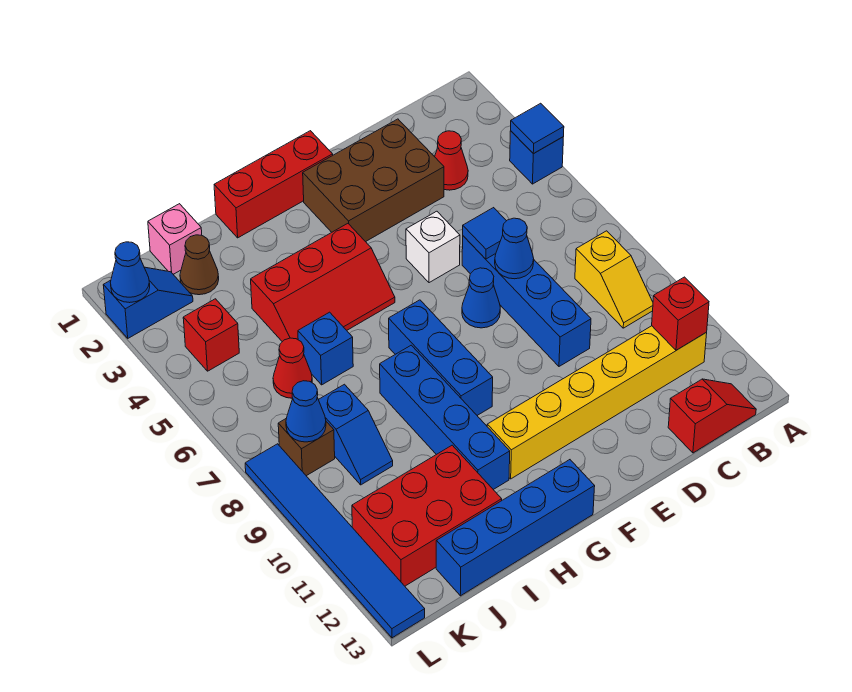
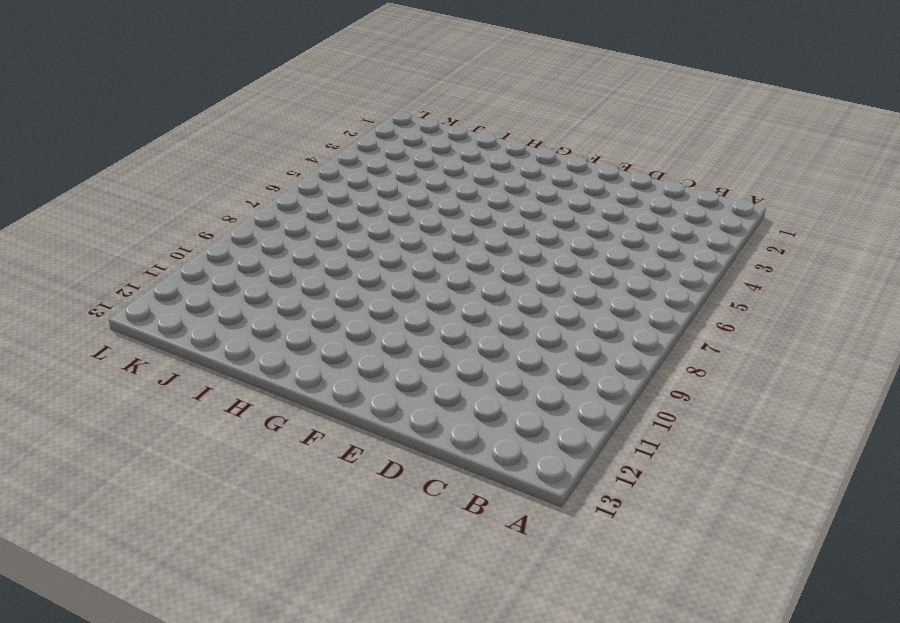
none -> blue brick A4 level 1
none -> yellow slope B8:B9 level 1 top 8
none -> yellow brick B11:G11 level 1
none -> red slope B13:C13 level 1 top C

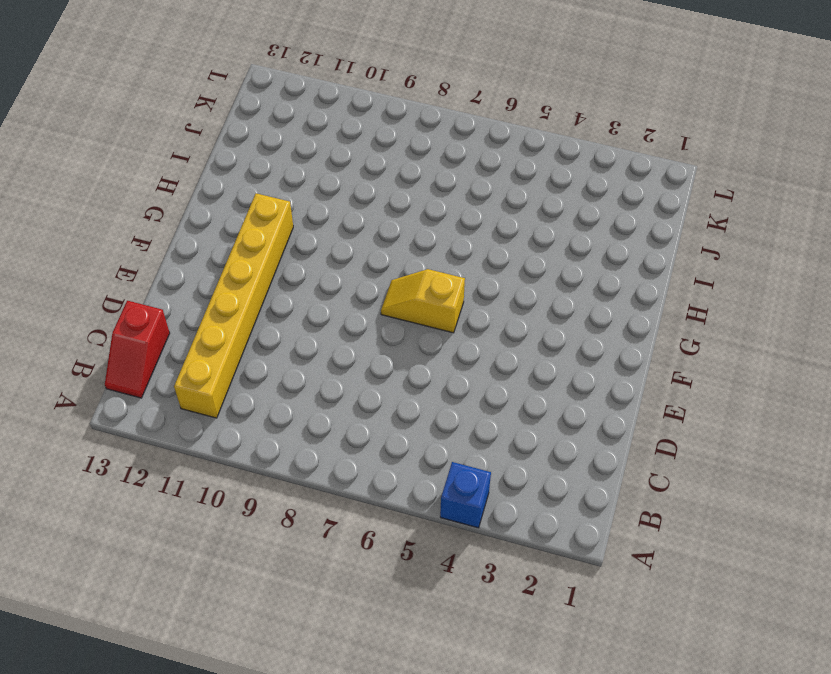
yellow slope F6:F7 level 1 top 6 -> yellow slope B8:B9 level 1 top 8
none -> red cone C3 level 1
none -> brown brick D2:F3 level 1
none -> blue brick D6:D9 level 1
none -> white brick E5 level 1

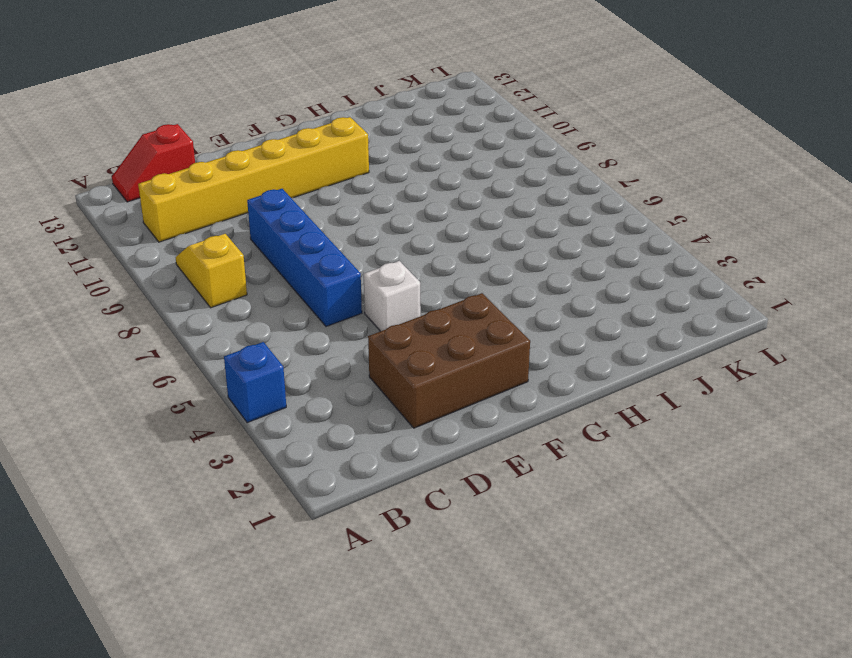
none -> red cone C3 level 1
none -> blue cone E7 level 1
none -> red brick F1:H1 level 1
none -> red slope G4:I5 level 1 top 4

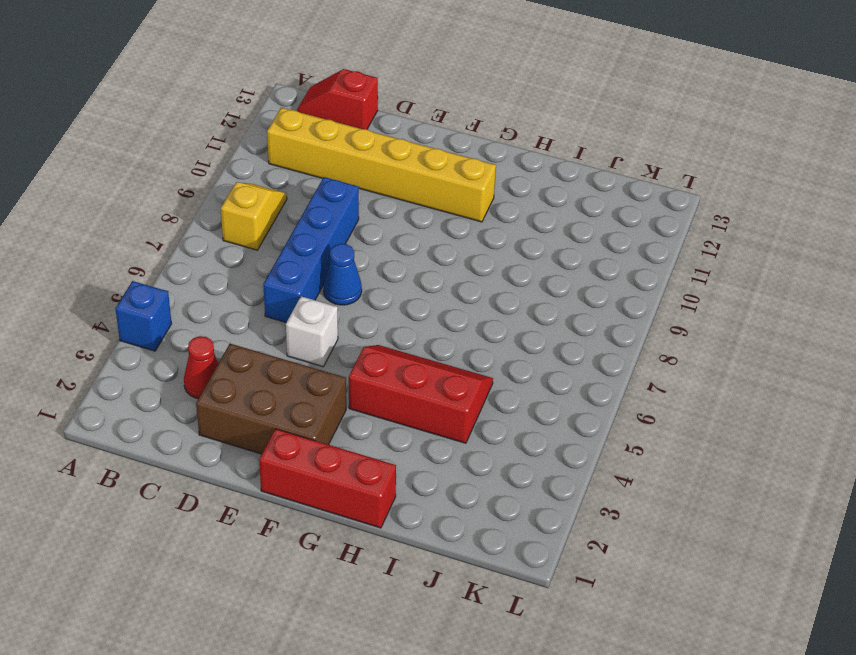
none -> blue brick G7:G9 level 1
none -> blue brick G13:J13 level 1
none -> blue brick H8:H11 level 1
none -> blue brick I6 level 1

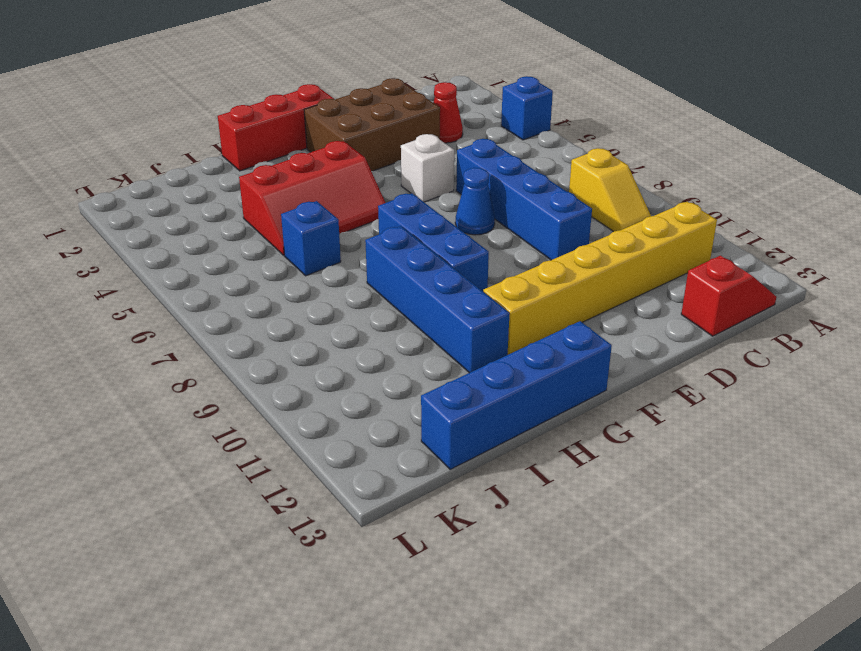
none -> red brick I11:K12 level 1
none -> pink brick J1 level 1
none -> brown cone J2 level 1
none -> red cone J6 level 1

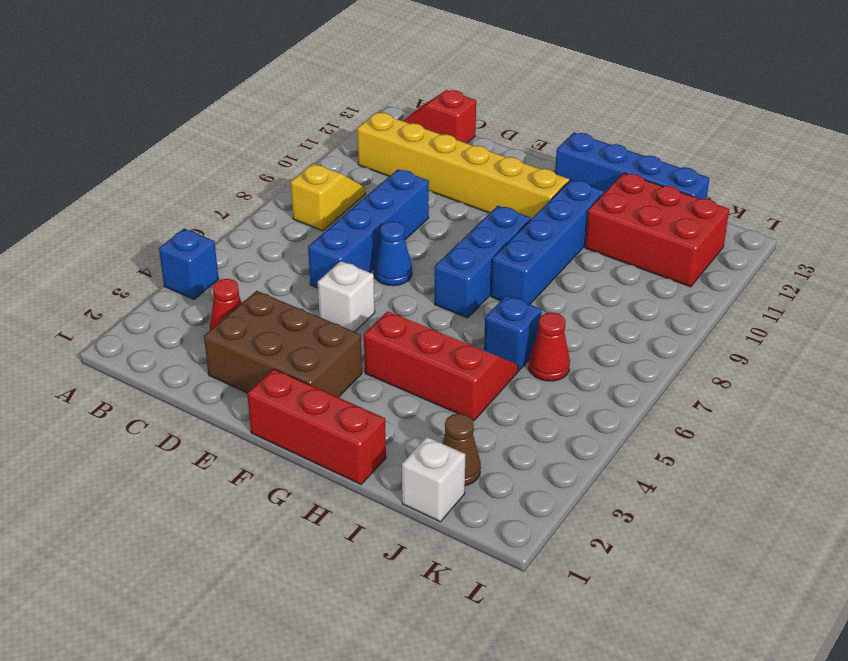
white brick J1 level 1 -> pink brick J1 level 1
none -> blue slope J8:J9 level 1 top 8
none -> blue slope K2:L2 level 1 top L
none -> red brick K4 level 1
none -> brown brick K8 level 1

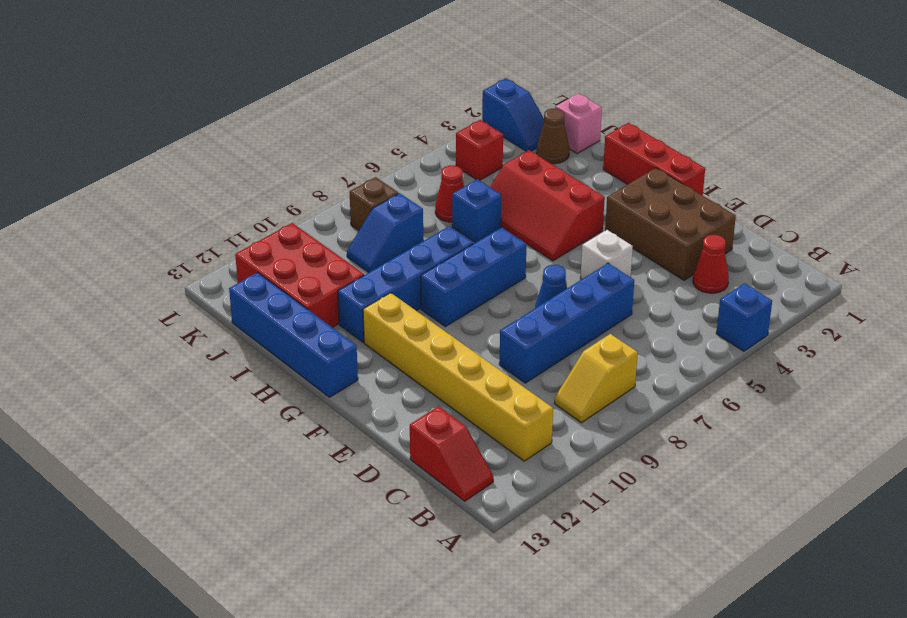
none -> blue tile L8:L13 level 1
none -> blue tile A4 level 2
none -> red brick B11 level 2
none -> blue tile D6 level 2

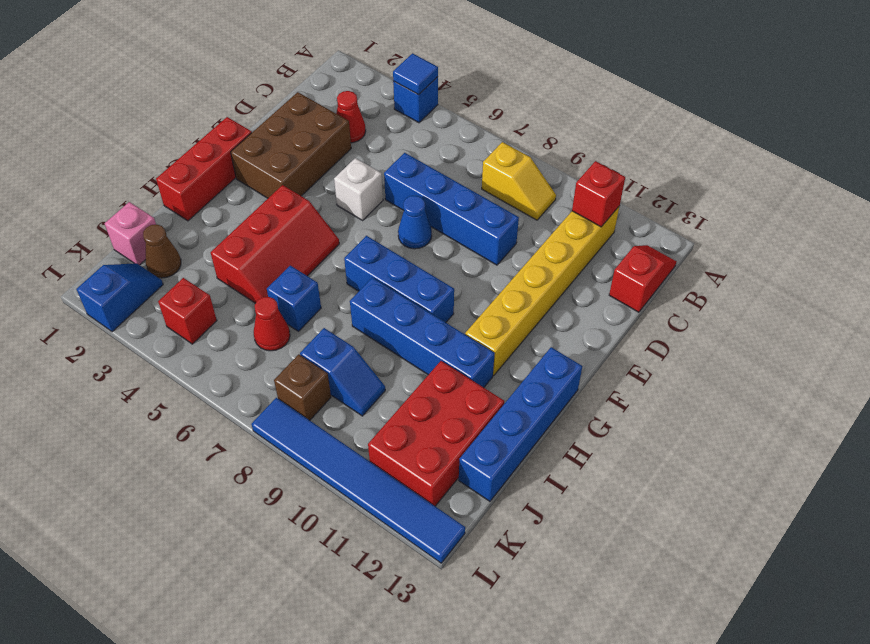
none -> blue tile D6 level 2
none -> blue cone D7 level 2
none -> blue cone K8 level 2
none -> blue cone L2 level 2

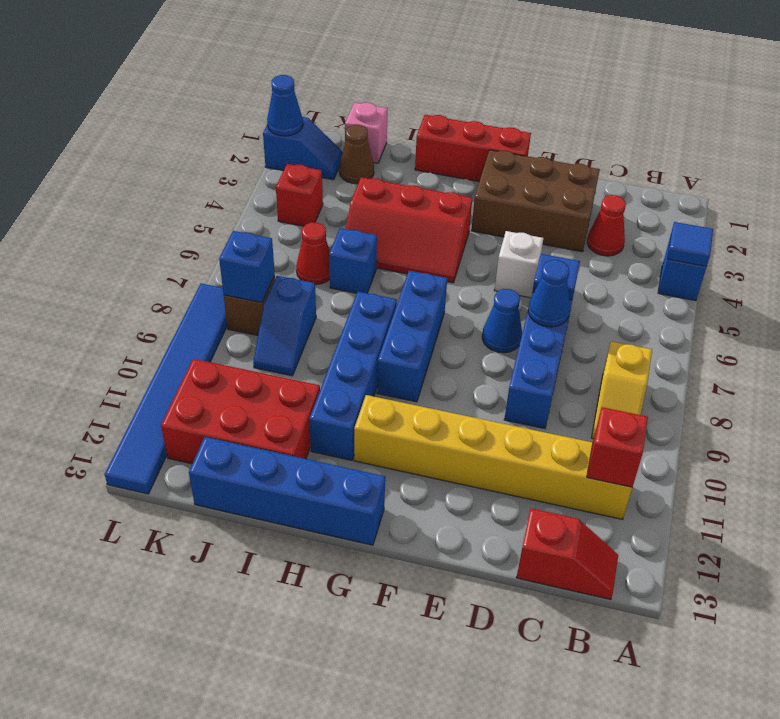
blue brick K8 level 2 -> blue cone K8 level 2

